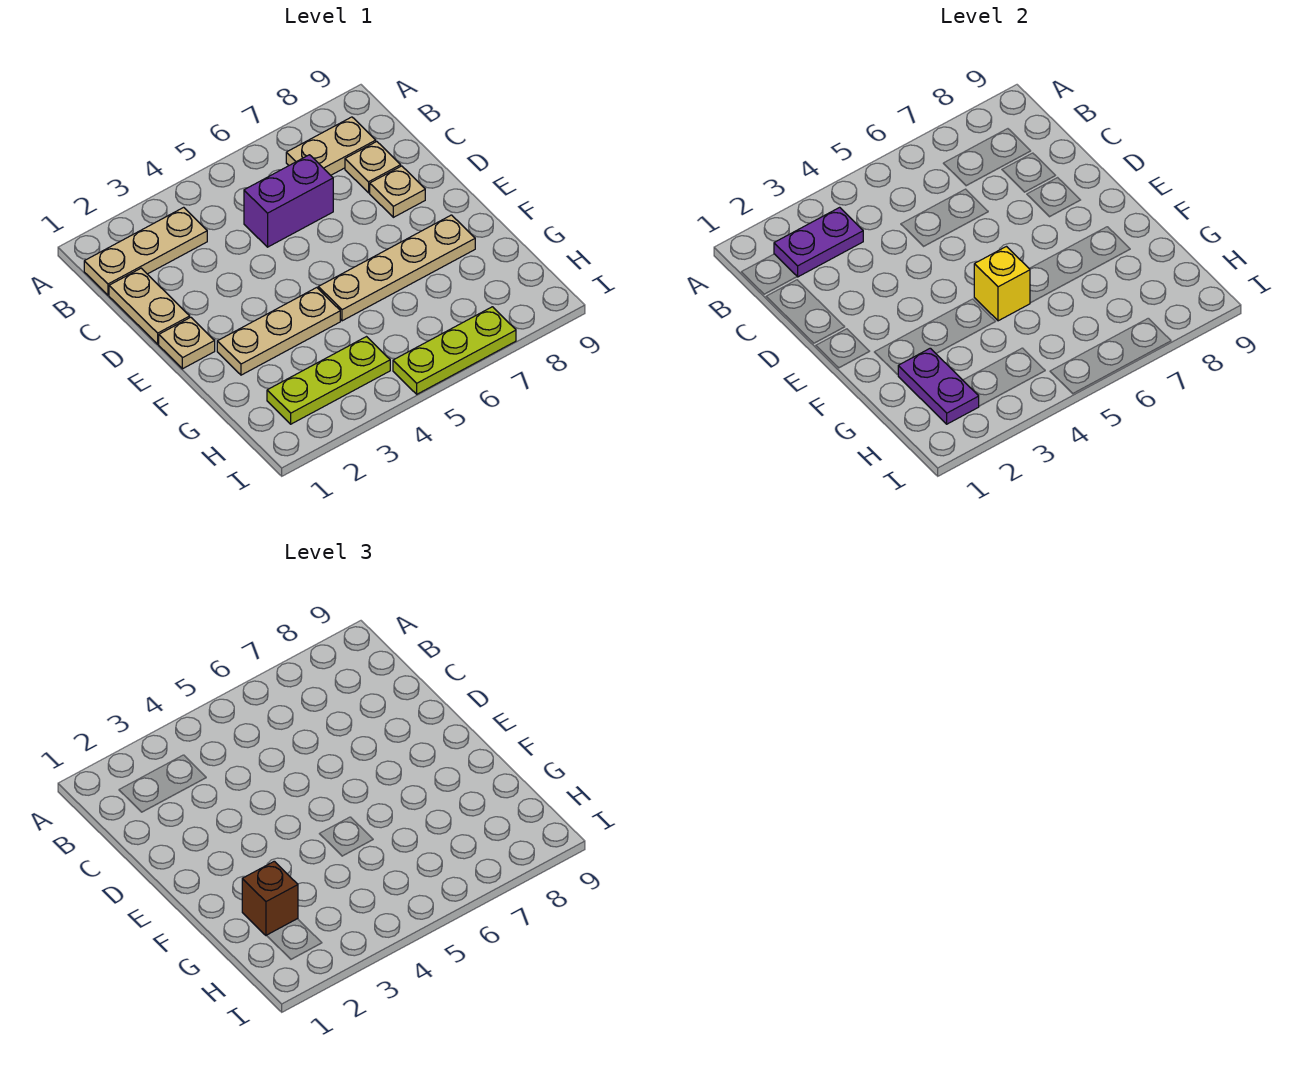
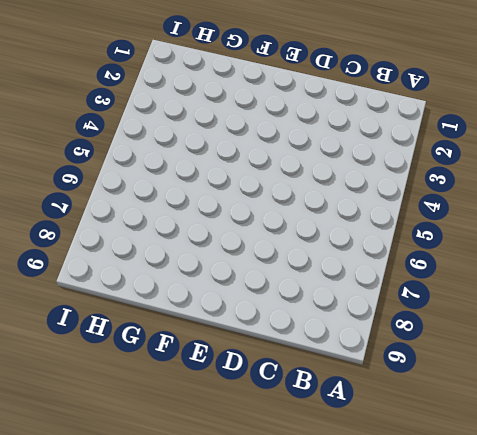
none -> tan plate B1:B3 level 1
none -> tan plate B7:B8 level 1
none -> tan plate C1:D1 level 1

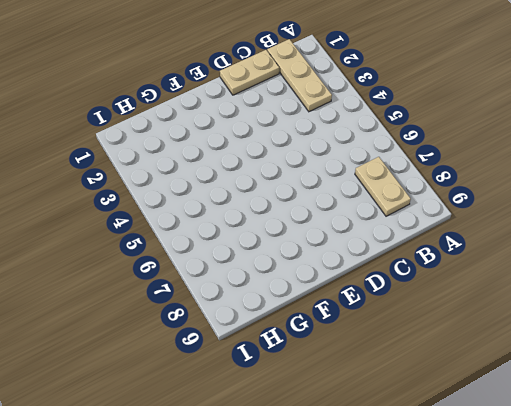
none -> purple brick C5:C6 level 1
none -> tan plate C8 level 1
none -> tan plate D8 level 1

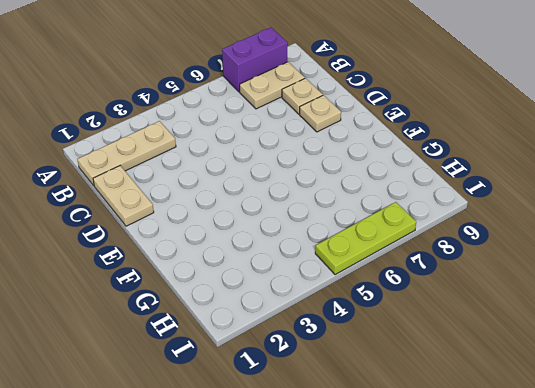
purple brick A7:A8 level 1 -> purple brick C5:C6 level 1
none -> tan plate E1 level 1
none -> tan plate F2:F4 level 1
none -> tan plate F5:F8 level 1

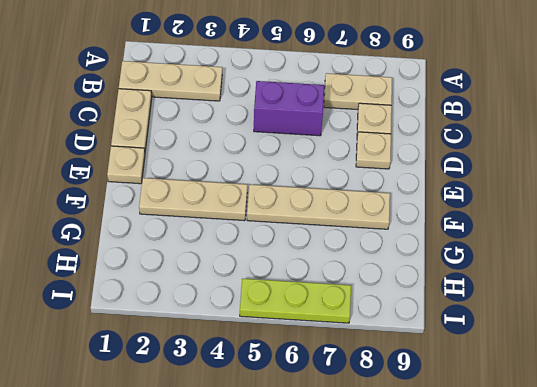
none -> lime plate H2:H4 level 1
none -> purple plate B2:B3 level 2
none -> yellow brick F5 level 2

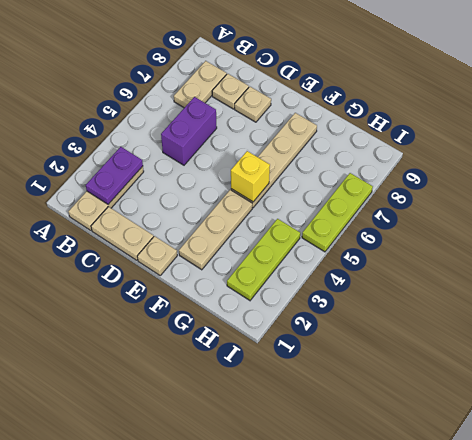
none -> purple plate G2:H2 level 2
none -> brown brick G2 level 3

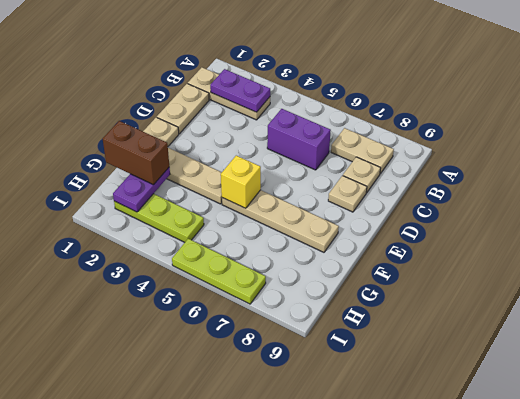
brown brick G1:G2 level 3 -> brown brick G2 level 3

